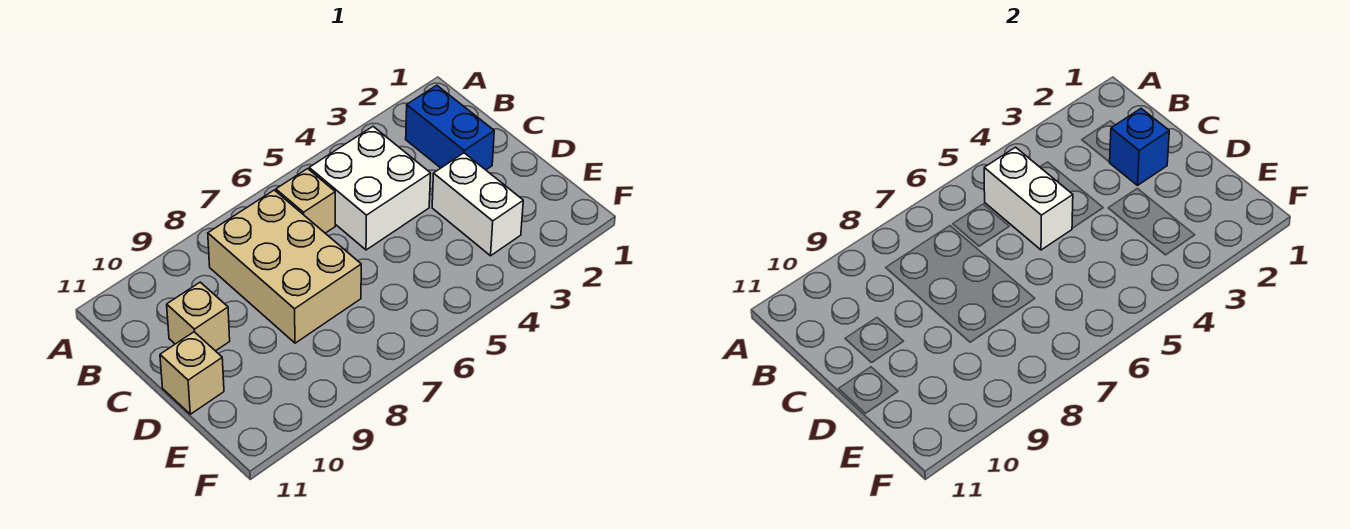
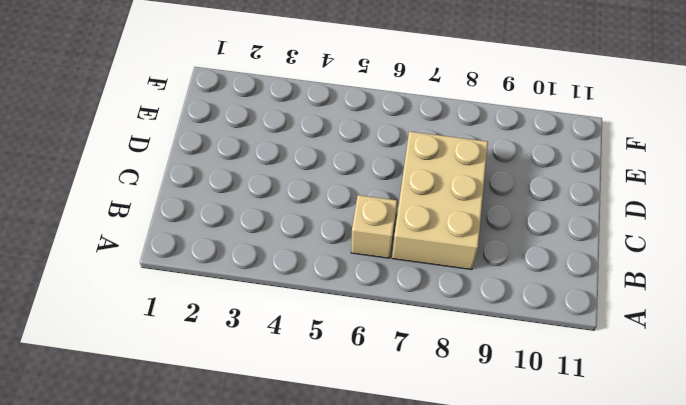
none -> blue brick B2:C2 level 1
none -> white brick B4:C5 level 1

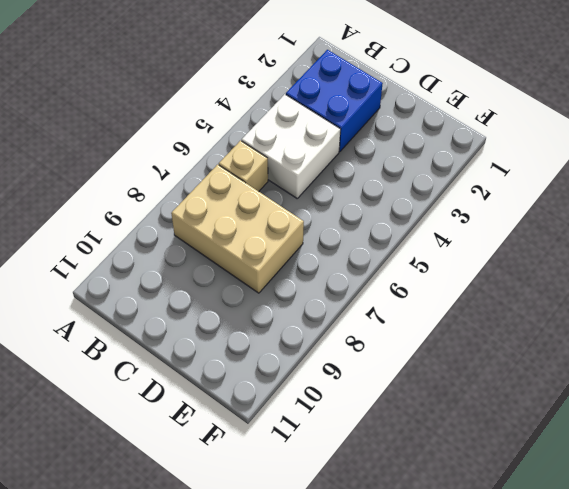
blue brick B2:C3 level 1 -> blue brick B2:C2 level 1
none -> tan brick C10 level 1
none -> white brick D3:E3 level 1

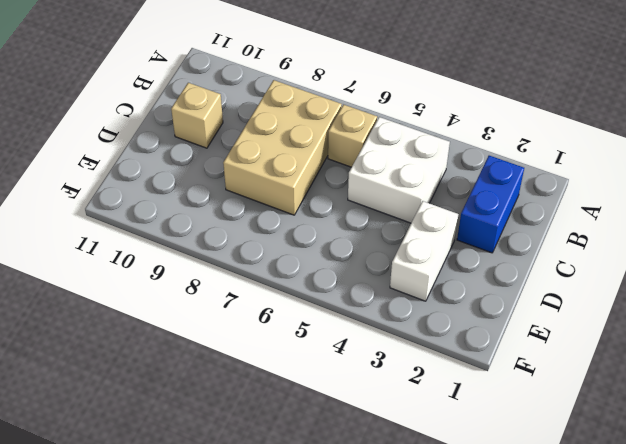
none -> tan brick D11 level 1
none -> white brick B5:C5 level 2

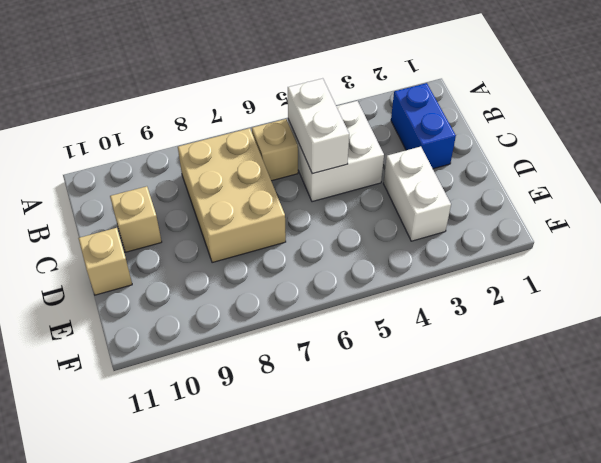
none -> blue brick C2 level 2

